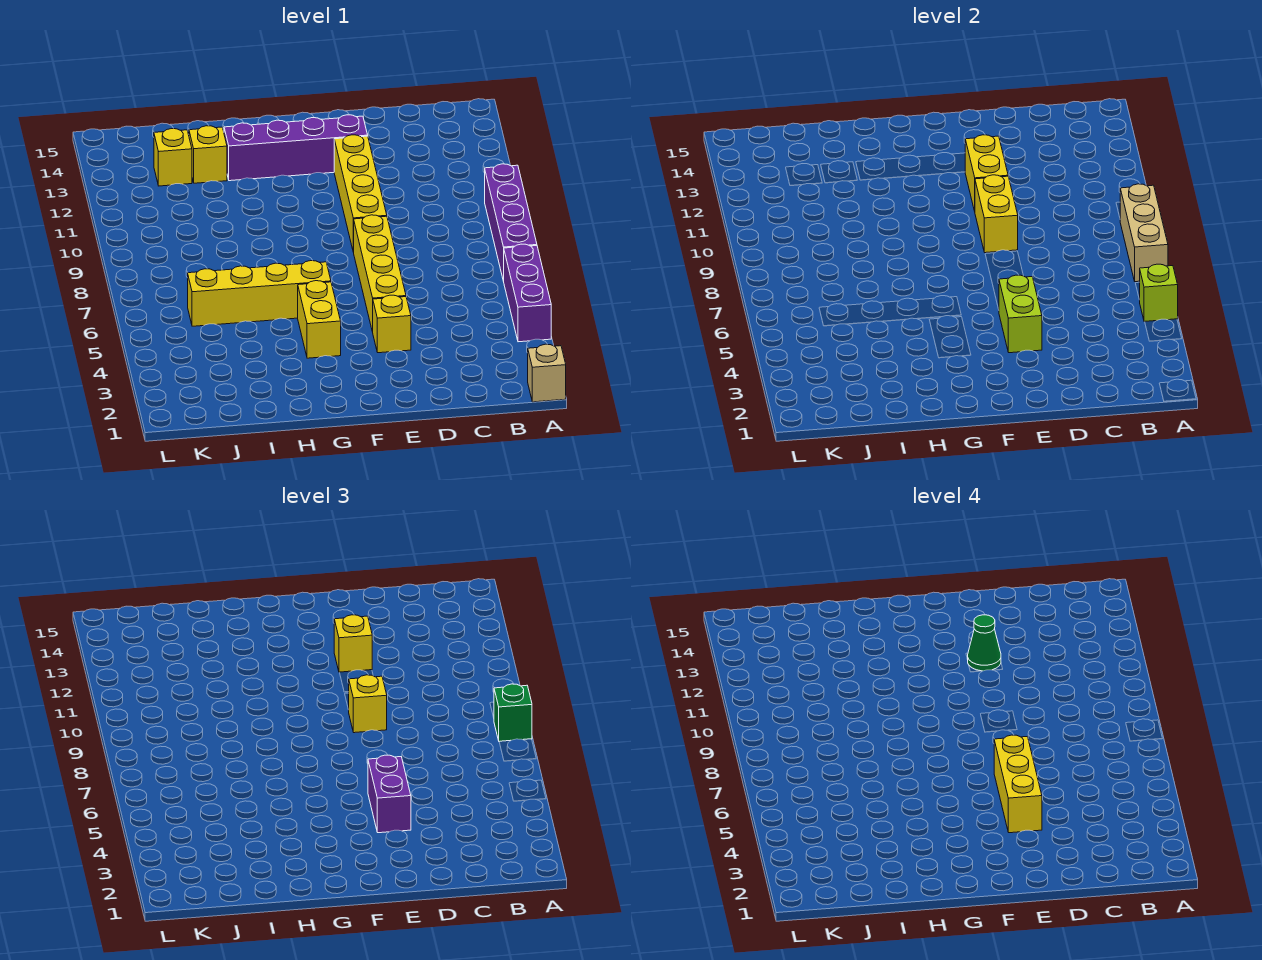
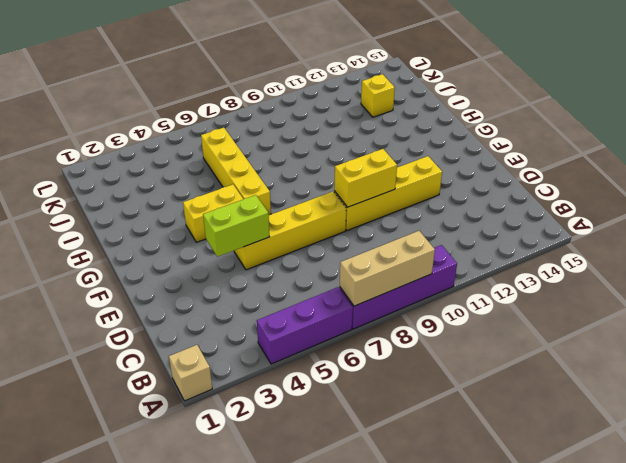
none -> yellow brick E4 level 1
none -> purple brick E13:H13 level 1
none -> yellow brick I13 level 1

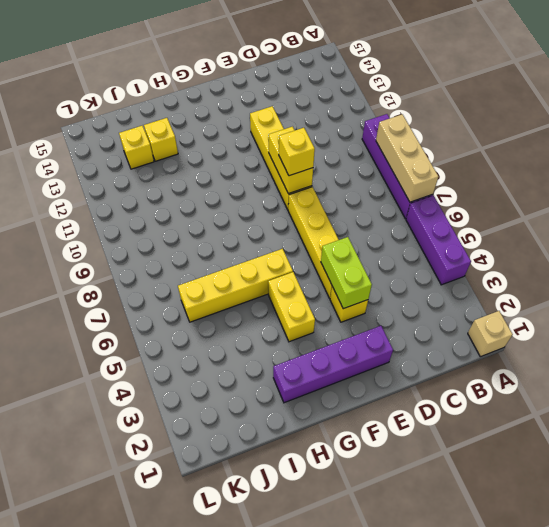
purple brick E2:H2 level 1 -> purple brick E13:H13 level 1
none -> lime brick A5 level 2
none -> yellow brick E11:E12 level 2
none -> green brick A8 level 3

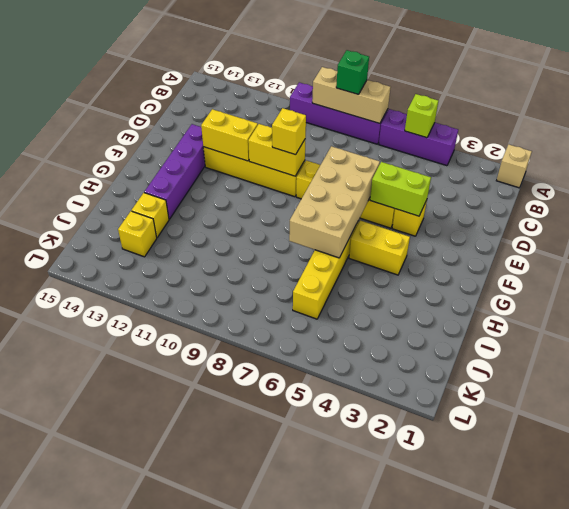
tan brick E6:H7 level 2 -> none
none -> purple brick E4:E5 level 3
none -> yellow brick E12 level 3
none -> yellow brick E4:E6 level 4

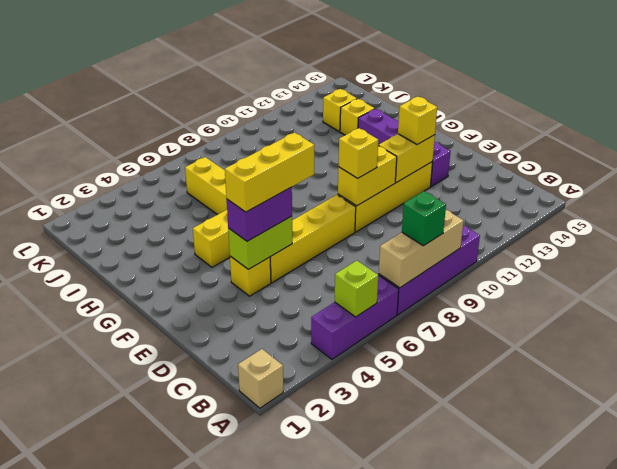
none -> green cone E12 level 4

